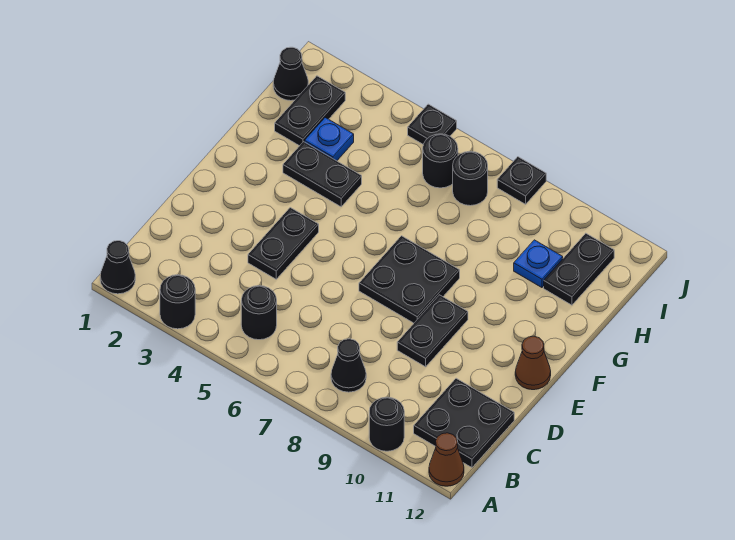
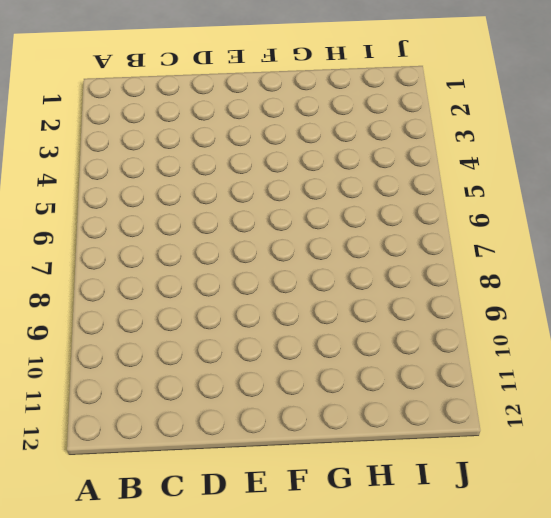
none -> black cone A1 level 1
none -> black round brick A3 level 1
none -> black round brick A10 level 1

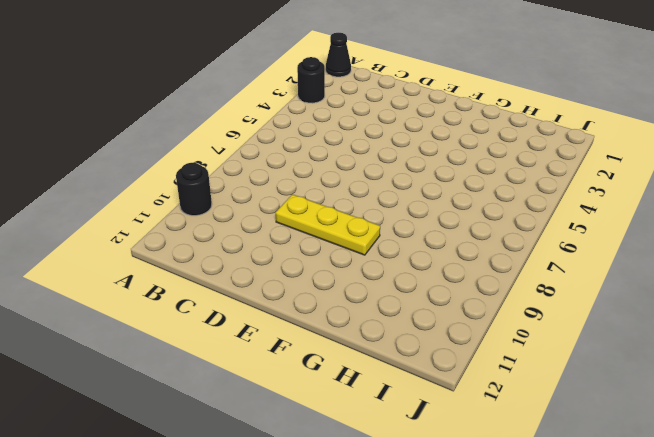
yellow plate D9:F9 level 1 -> black plate D9:E9 level 1
none -> brown cone A12 level 1
none -> black round brick B5 level 1
none -> black cone B8 level 1

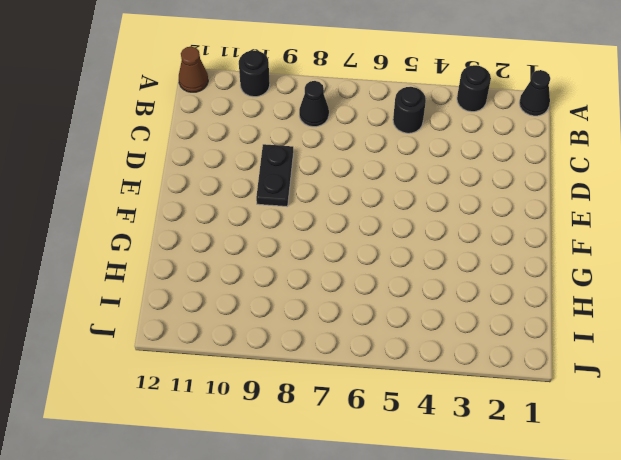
none -> black plate B11:C12 level 1
none -> black plate D4:E4 level 1
none -> black plate E7:F8 level 1

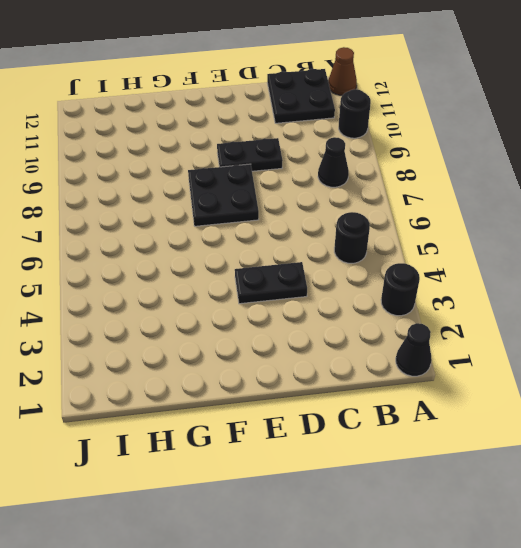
none -> brown cone E12 level 1
none -> black plate G3:G4 level 1
none -> black plate H2:I2 level 1

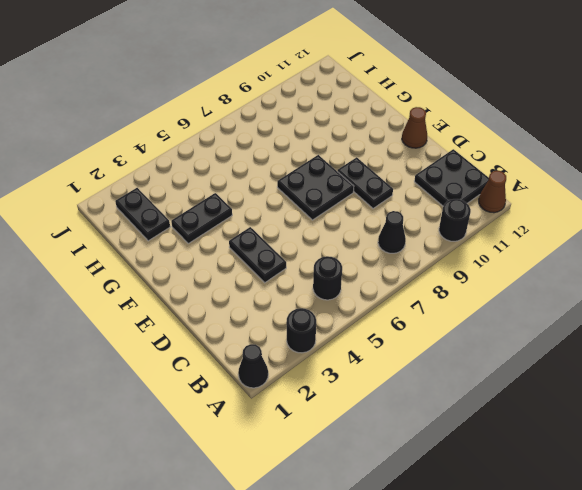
none -> blue plate H3 level 1
none -> blue plate H10 level 1
none -> black plate H11:I11 level 1

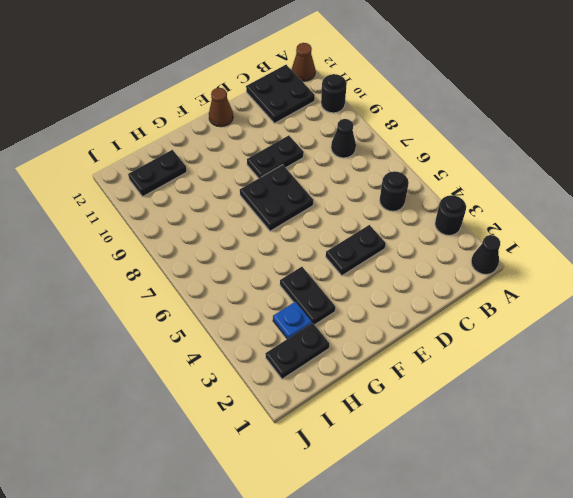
none -> blue plate H10 level 1
none -> black cone I1 level 1
none -> black round brick I6 level 1

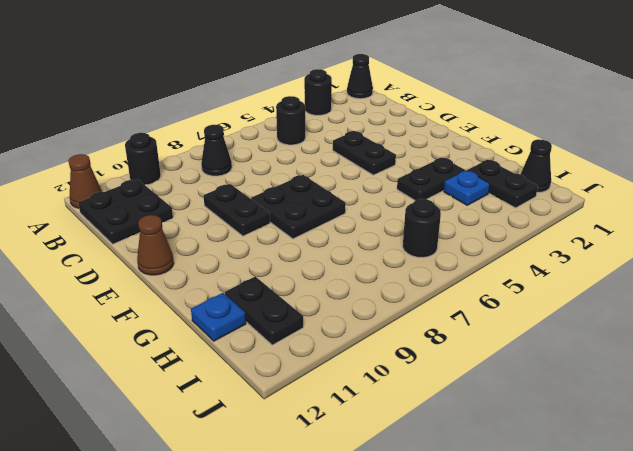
blue plate H12 level 1 -> blue plate H10 level 1
none -> black round brick I7 level 1
none -> black plate J5 level 1
none -> black plate J8 level 1

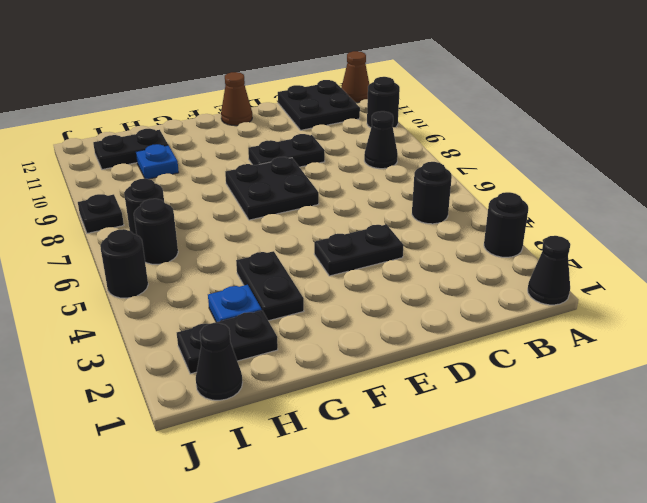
black round brick J5 level 1 -> black plate J5 level 1

